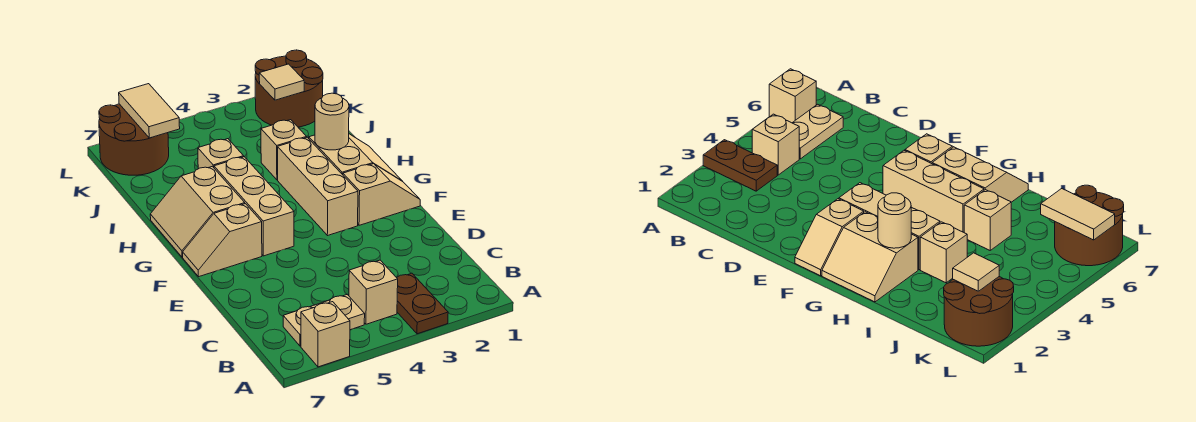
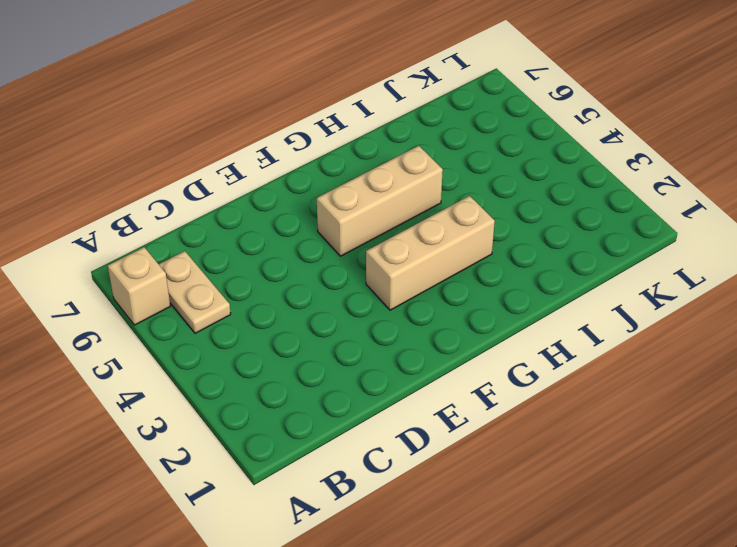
none -> brown plate A3:B3 level 1
none -> tan brick B4 level 1
none -> tan slope F1:F2 level 1 top 2

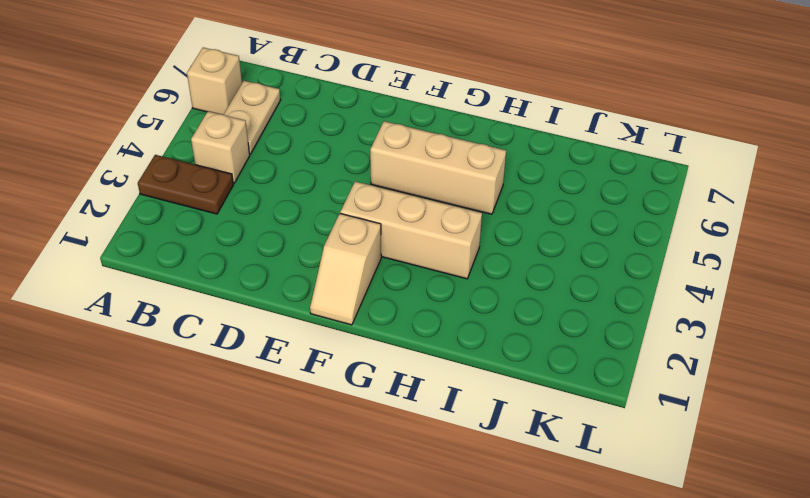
none -> tan slope F6:F7 level 1 top 6
none -> tan slope G1:H2 level 1 top 2
none -> tan slope G6:H7 level 1 top 6

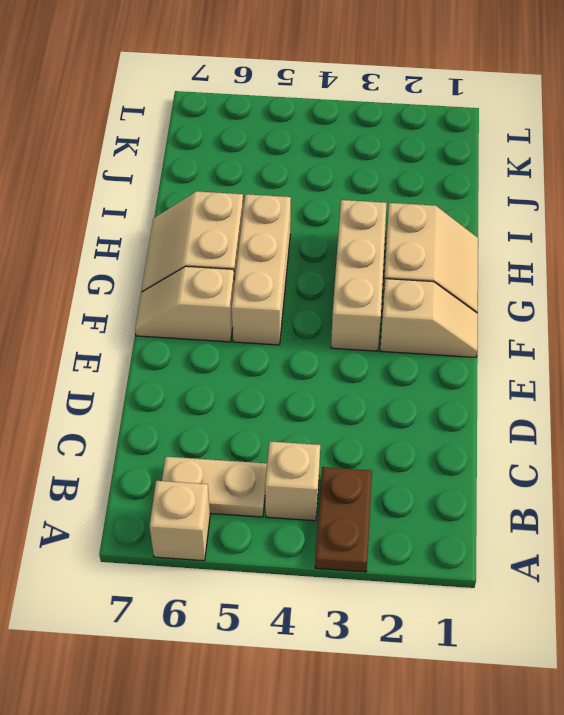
none -> tan brick I3 level 1
none -> tan brick I5 level 1
none -> brown round brick K1:L2 level 1

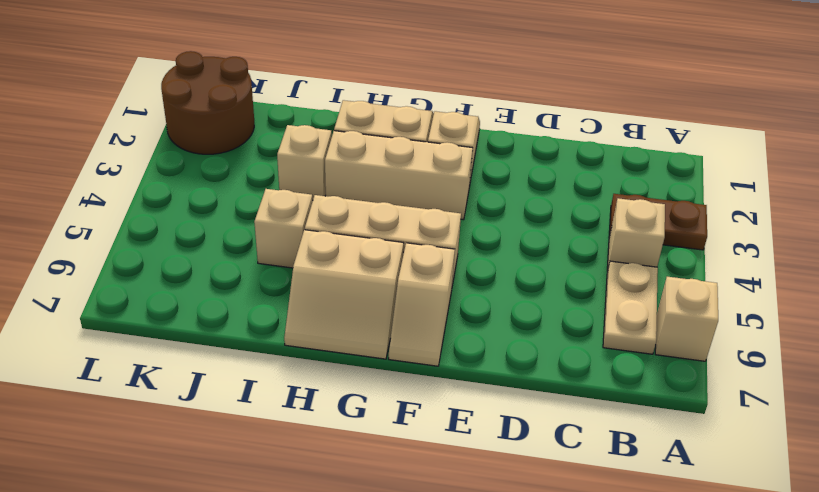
none -> brown round brick K6:L7 level 1
none -> tan round brick H2 level 2
none -> tan tile K2 level 2

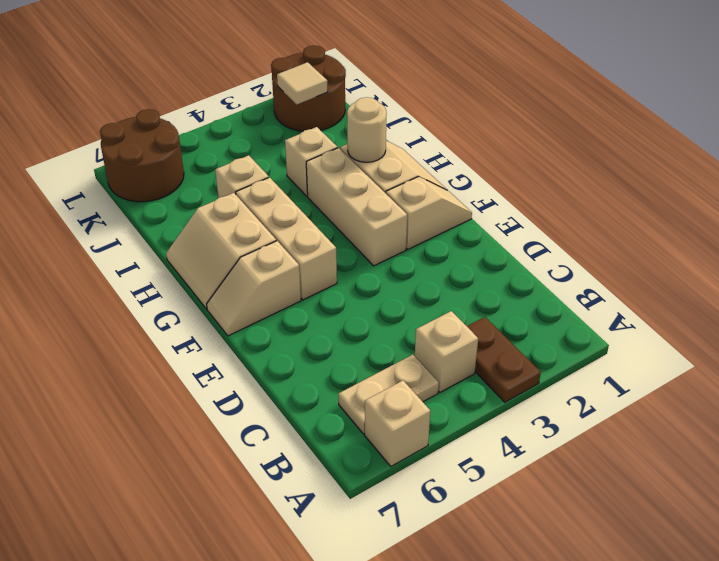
none -> tan tile K6:L6 level 2

